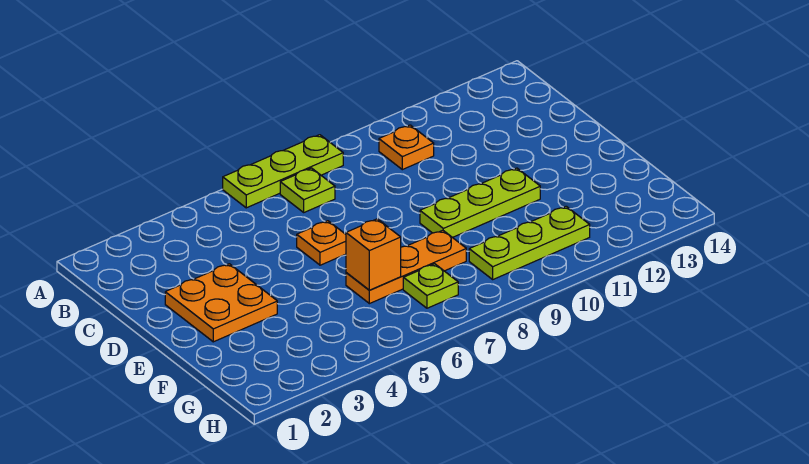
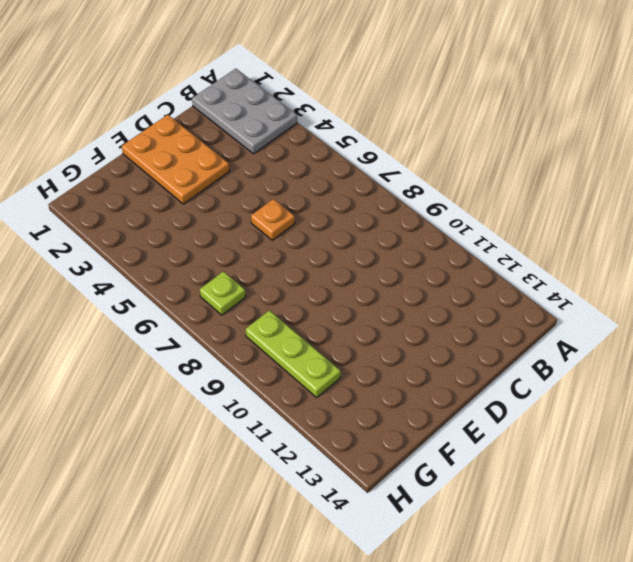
grey plate A1:B3 level 1 -> none
orange plate D1:E3 level 1 -> orange plate D2:E3 level 1
none -> lime plate A6:A8 level 1
none -> lime plate B7 level 1

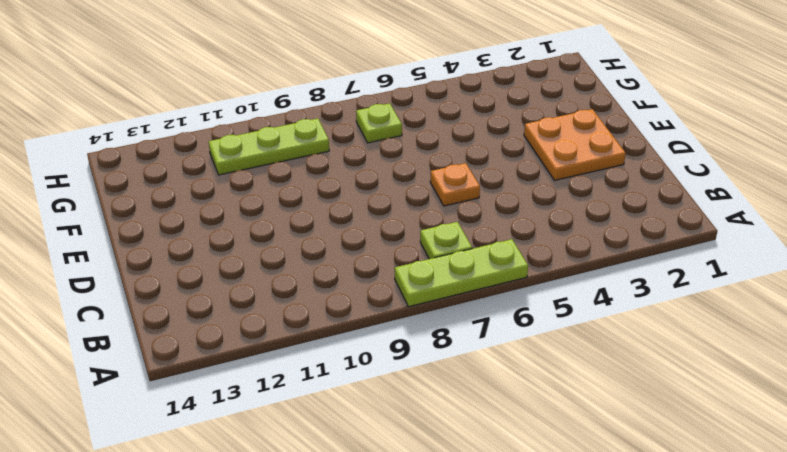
none -> orange plate B10 level 1
none -> lime plate E9:E11 level 1

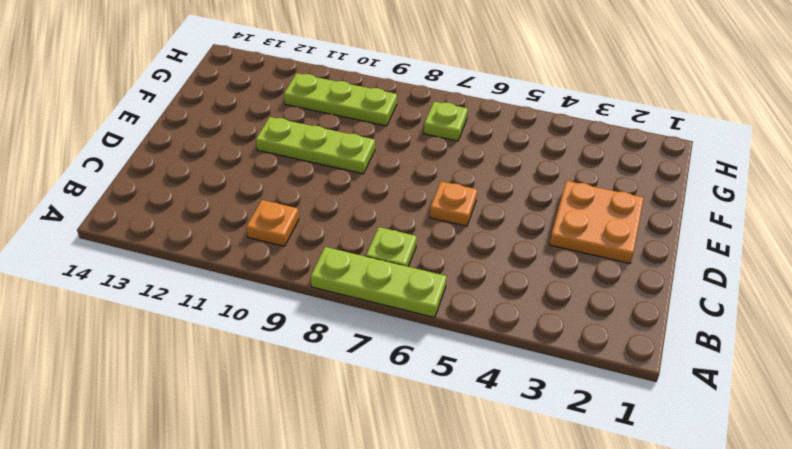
none -> orange plate F6:F8 level 1
none -> orange brick F6 level 2

